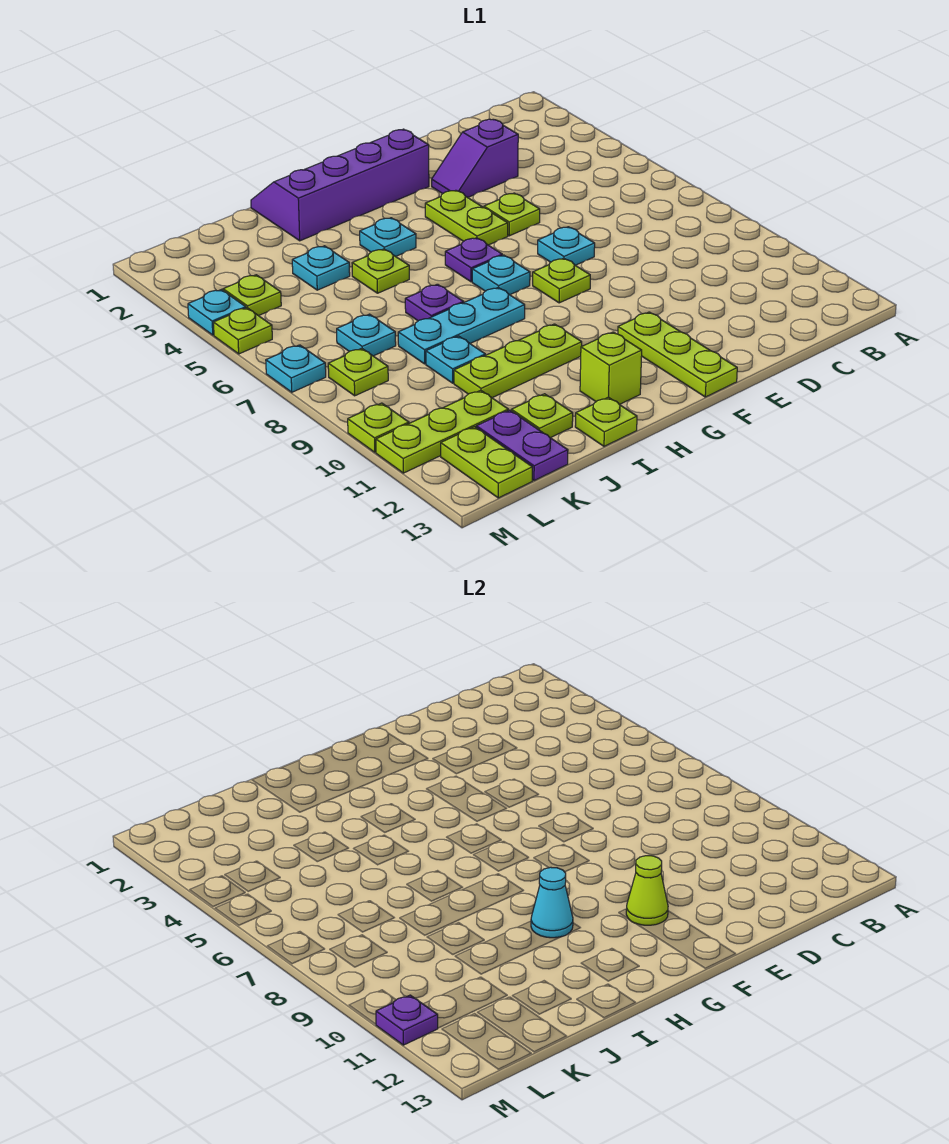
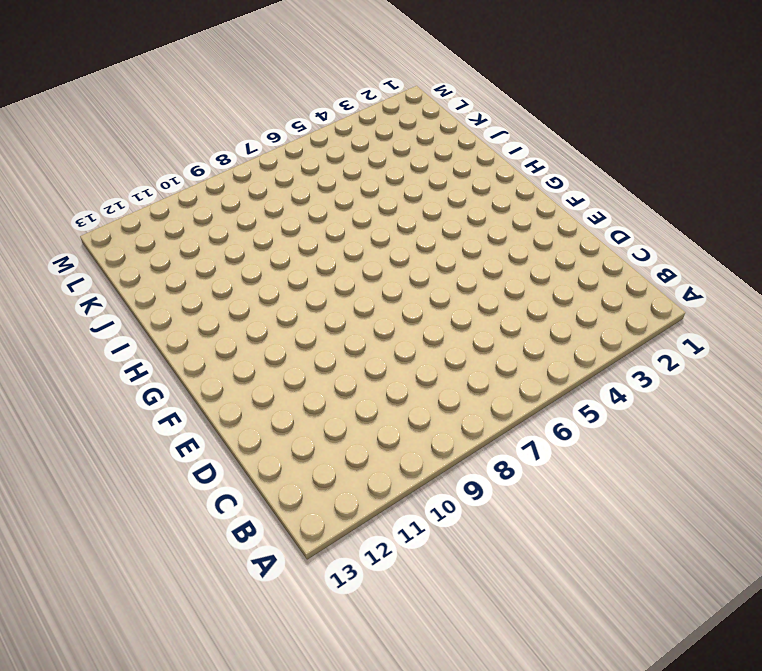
none -> purple slope D3:E3 level 1 top D
none -> lime plate E5 level 1
none -> cyan plate E7 level 1
none -> purple slope F1:I2 level 1 top 2

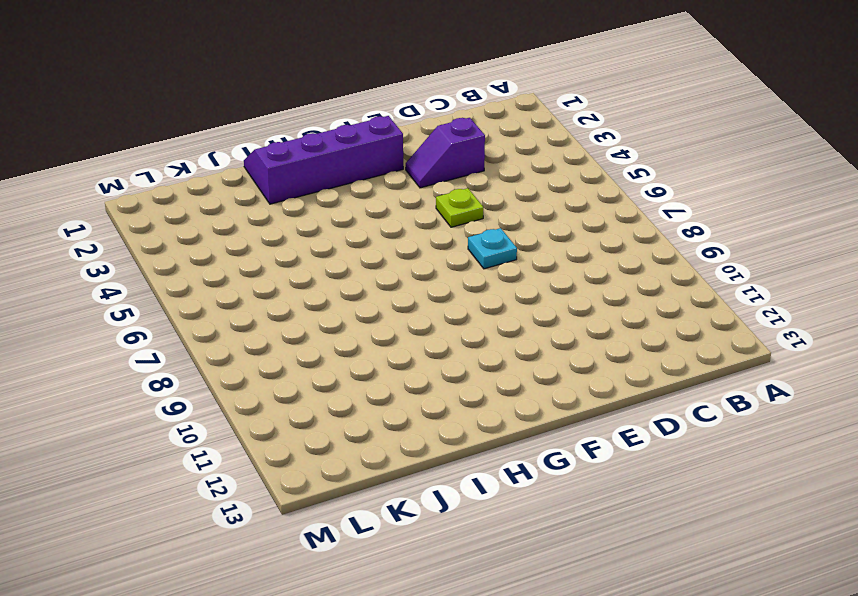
none -> lime plate F4:F5 level 1
none -> lime plate F8 level 1
none -> lime plate F11:F13 level 1
none -> purple plate G6 level 1

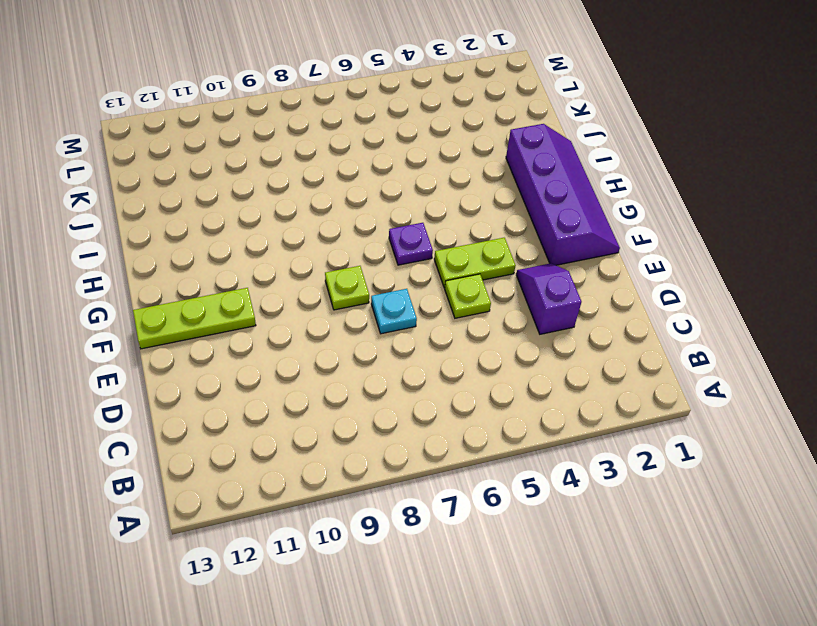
none -> cyan plate G7 level 1
none -> cyan plate H4 level 1
none -> cyan plate H8:J8 level 1
none -> lime plate H10:J10 level 1

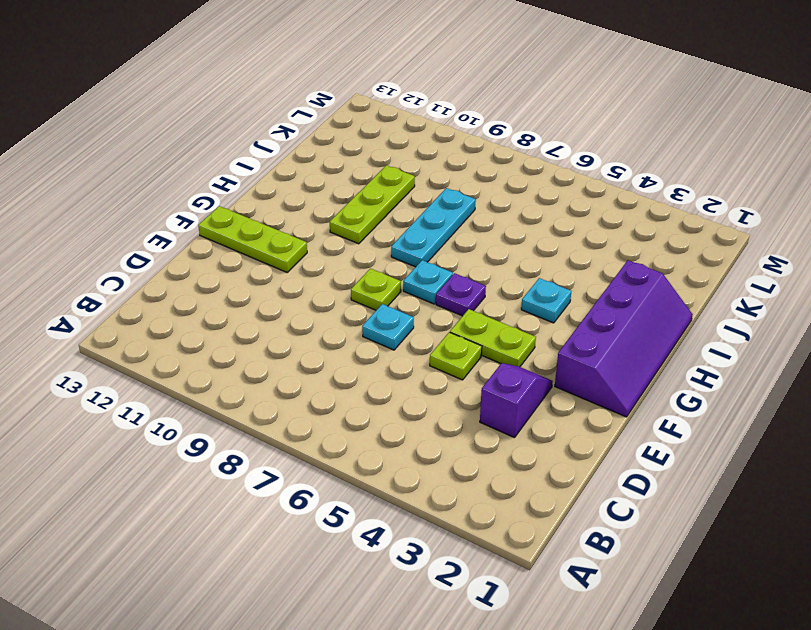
none -> lime brick H12 level 1
none -> lime plate I5 level 1
none -> purple plate I7 level 1
none -> lime plate I13 level 1

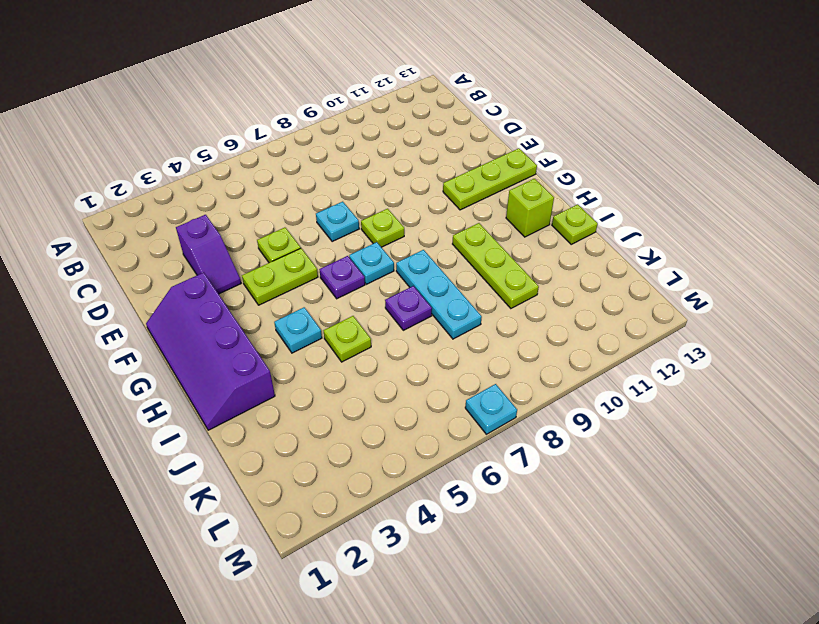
none -> cyan plate J4 level 1
none -> cyan plate J9 level 1
none -> lime plate J12 level 1
none -> cyan plate K7 level 1

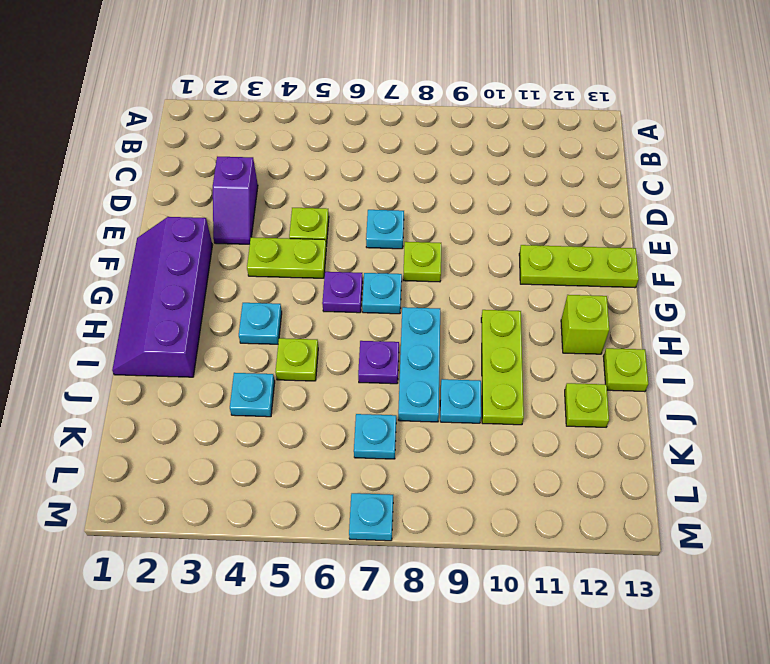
none -> lime plate K11:M11 level 1
none -> purple plate K12:K13 level 1
none -> lime plate L4 level 1
none -> lime plate L8 level 1

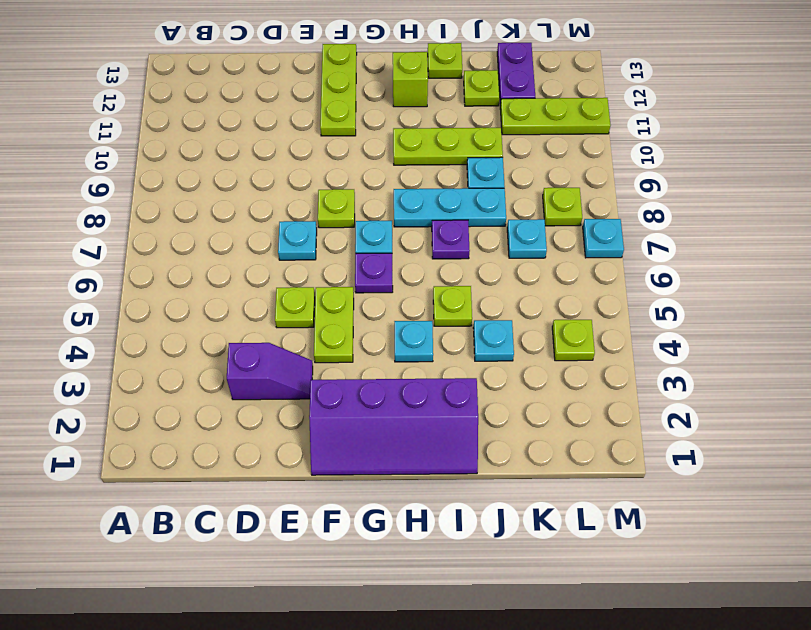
none -> lime plate L12:L13 level 1
none -> cyan plate M4 level 1
none -> lime plate M5 level 1
none -> lime plate M10 level 1

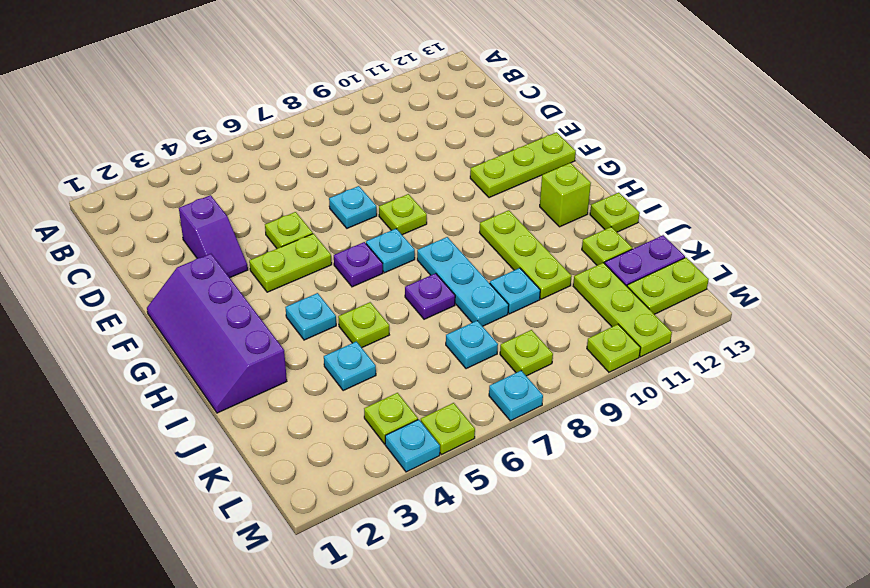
none -> lime cone F11 level 2
none -> cyan cone H10 level 2
none -> purple plate M11 level 2

